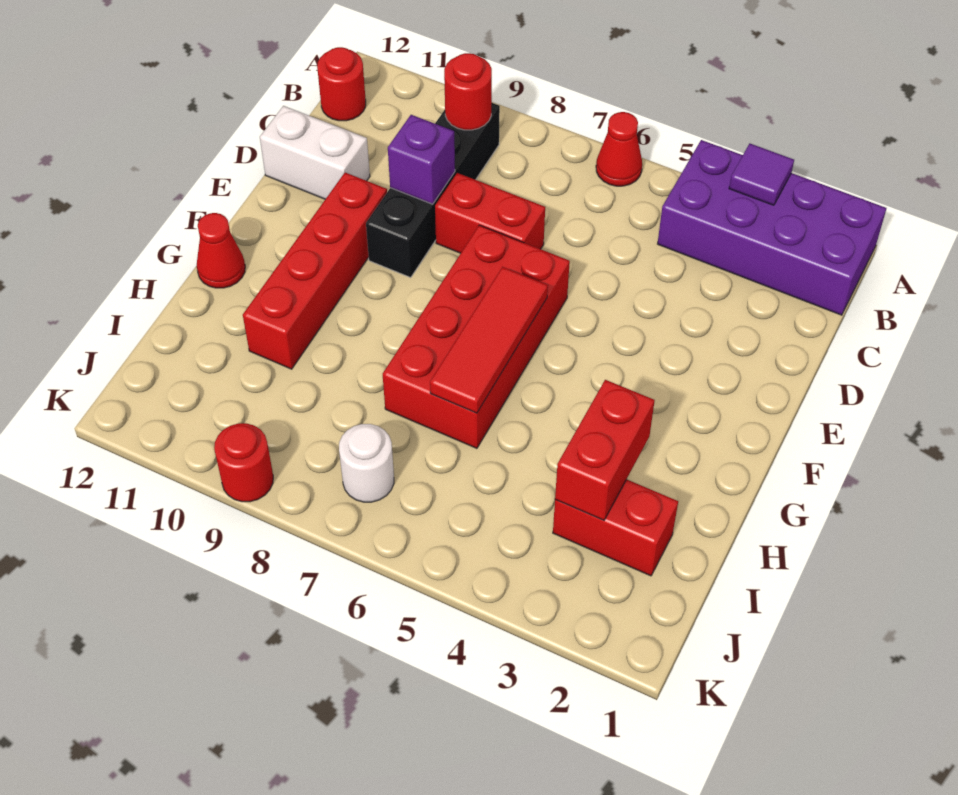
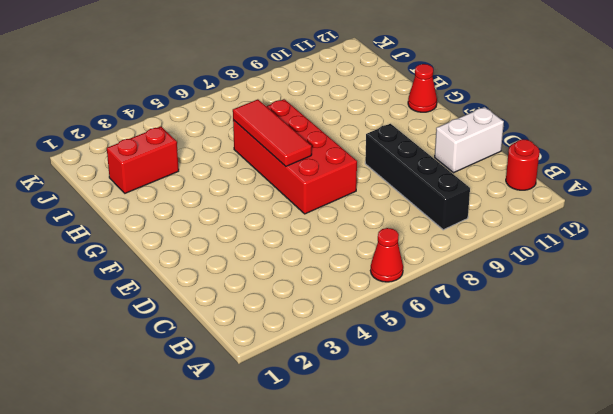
none -> purple brick A1:B4 level 1
none -> red brick D7:D8 level 1
none -> red brick E10:H10 level 1

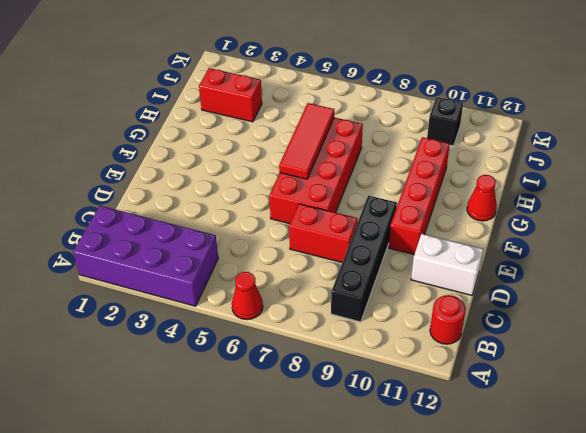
black brick J10 level 1 -> none
none -> white round brick J7 level 1
none -> red round brick K9 level 1
none -> purple tile A3 level 2

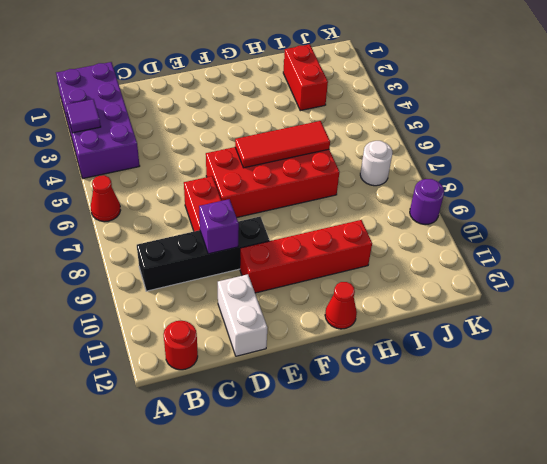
purple round brick K9 level 1 -> red round brick K9 level 1
none -> red round brick B9 level 2
none -> red brick H3:I3 level 2

